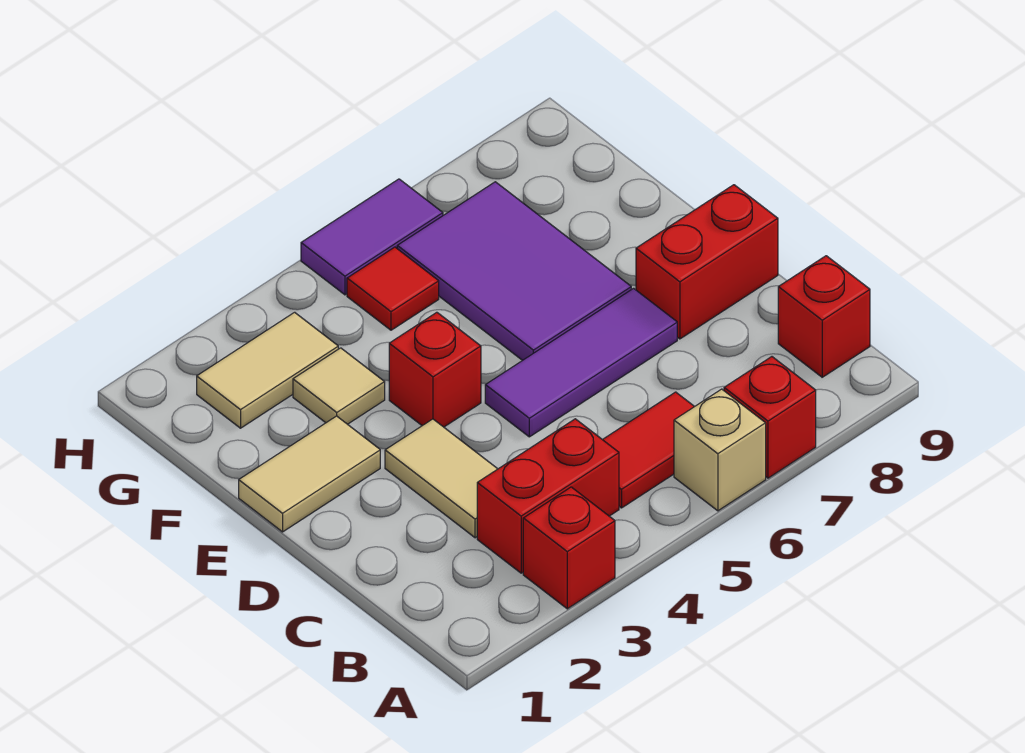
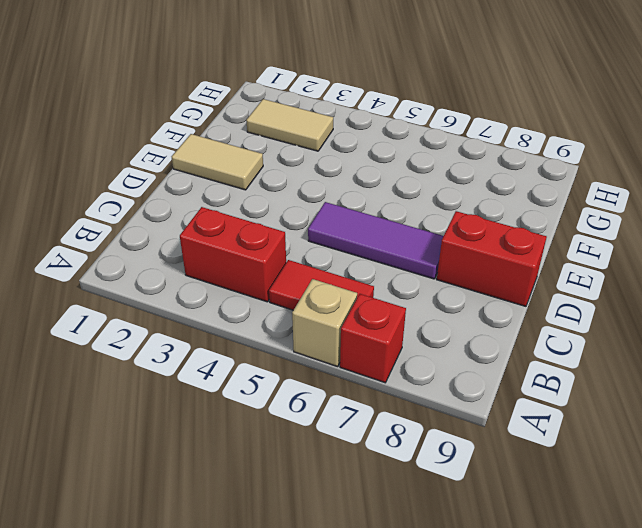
none -> red brick A3 level 1
none -> red brick B9 level 1
none -> tan tile C3:D3 level 1

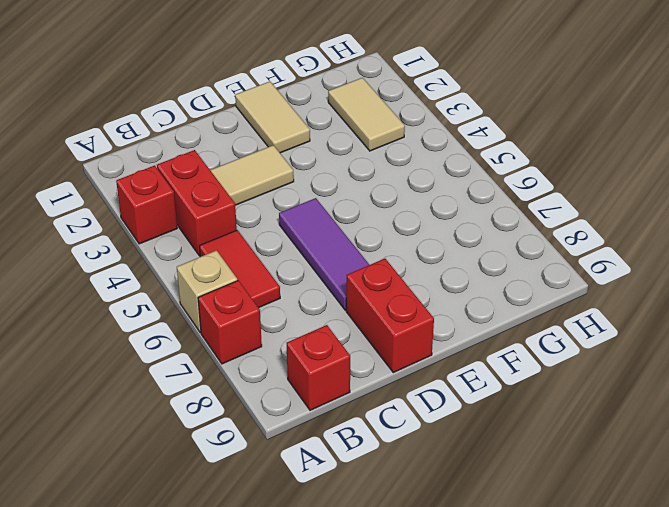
none -> red brick E4 level 1
none -> purple tile E6:G7 level 1
none -> tan tile F3 level 1

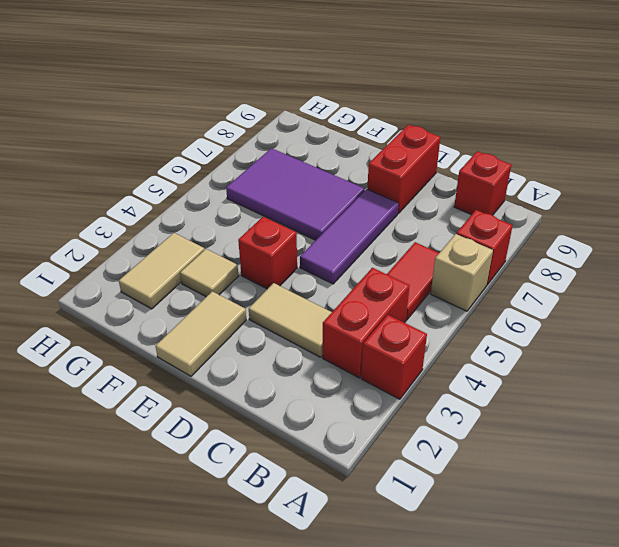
none -> red tile G5 level 1
none -> purple tile H5:H6 level 1

